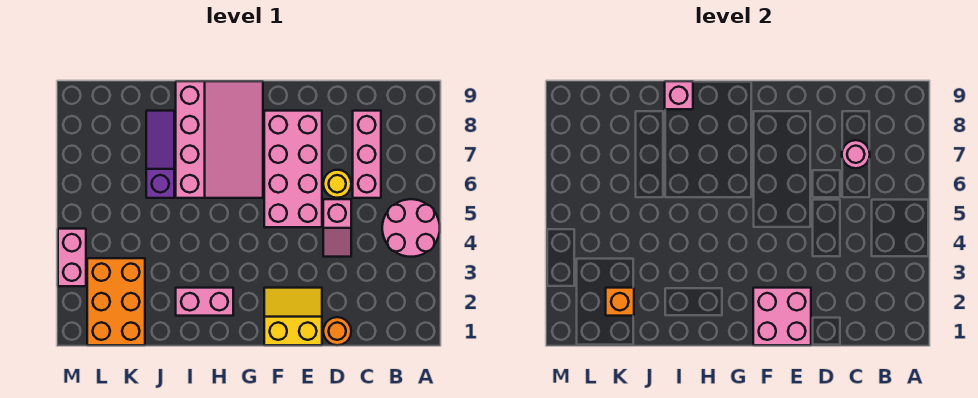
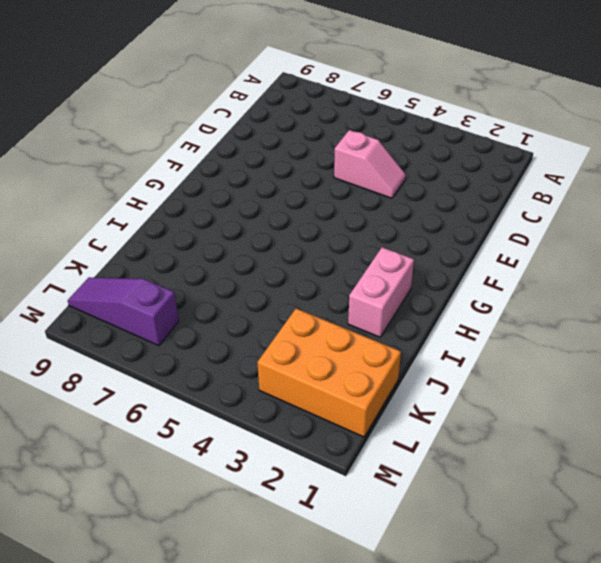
purple slope L7:L9 level 1 top 7 -> purple slope J6:J8 level 1 top 6
none -> pink round brick A4:B5 level 1
none -> pink brick C6:C8 level 1
none -> orange round brick D1 level 1

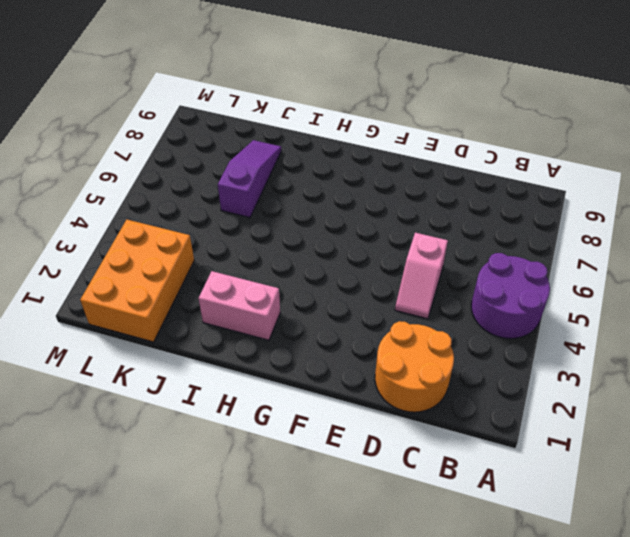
purple round brick A4:B5 level 1 -> pink round brick A4:B5 level 1
orange round brick C1:D2 level 1 -> orange round brick D1 level 1
none -> pink brick C6:C8 level 1
none -> yellow round brick D6 level 1
none -> yellow slope E1:F2 level 1 top 1

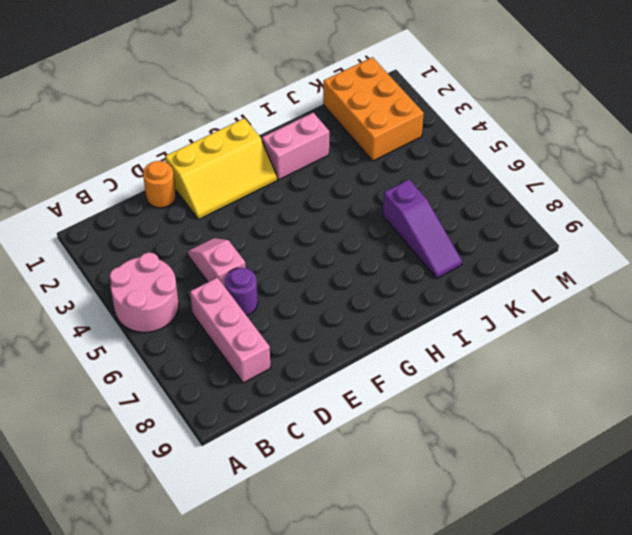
purple round brick D6 level 1 -> yellow round brick D6 level 1
yellow slope E1:G2 level 1 top 1 -> yellow slope E1:F2 level 1 top 1
none -> pink brick E5:F8 level 1
none -> pink slope G6:I9 level 1 top I
none -> pink brick M3:M4 level 1

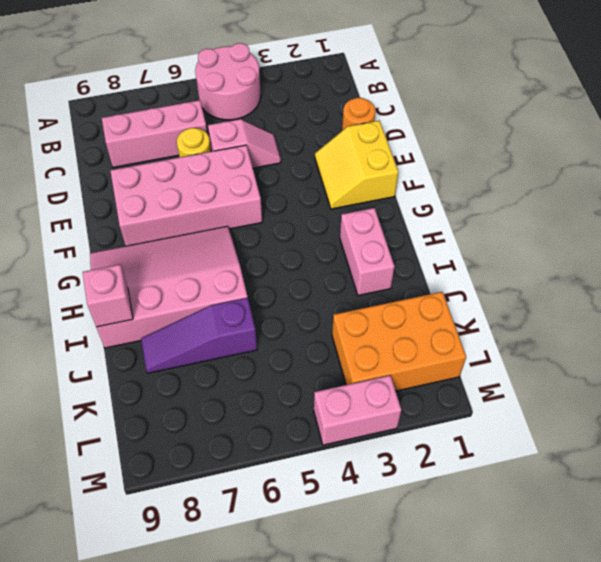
none -> pink round brick C7 level 2
none -> pink brick E1:F2 level 2
none -> orange brick K2 level 2

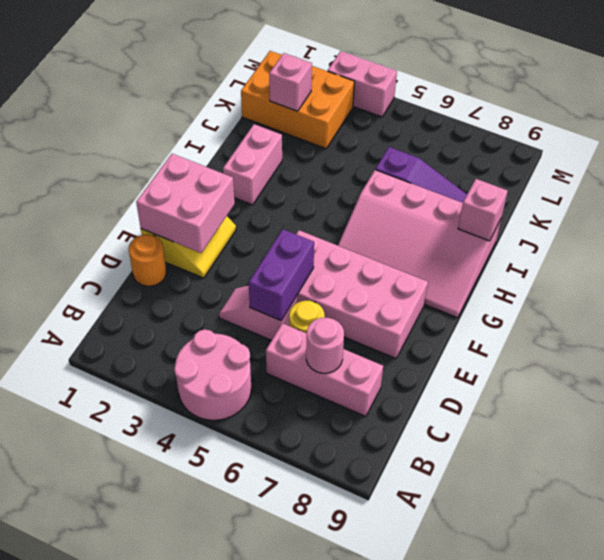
purple brick D5:E5 level 2 -> none
pink brick K2 level 2 -> orange brick K2 level 2

